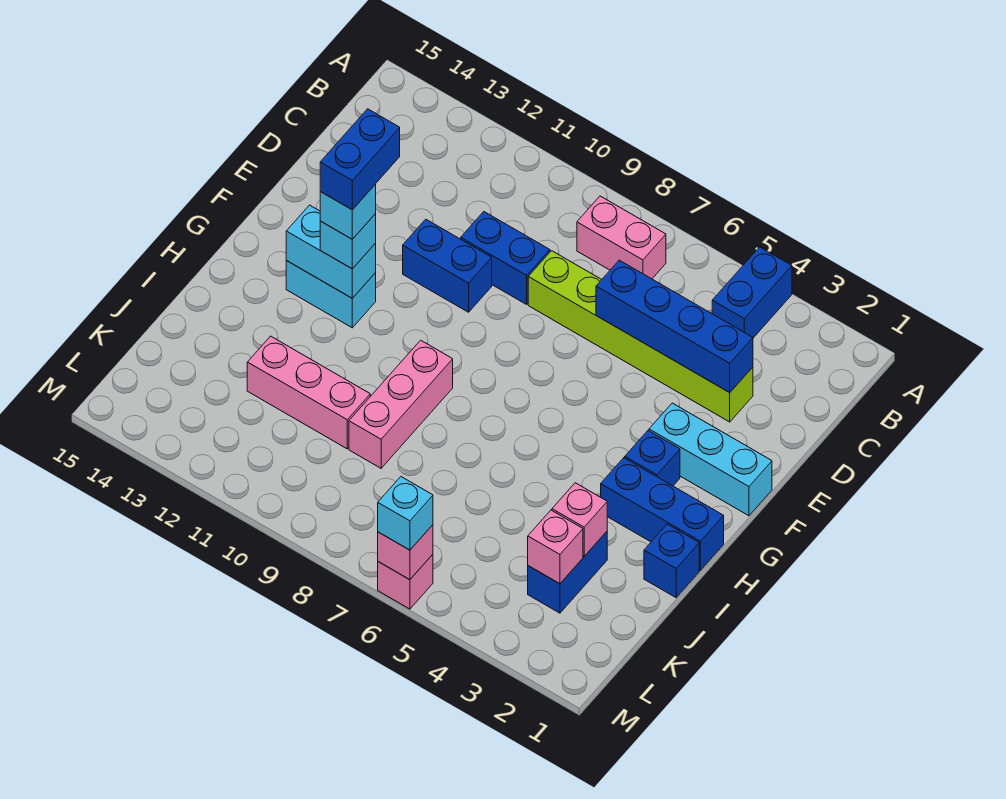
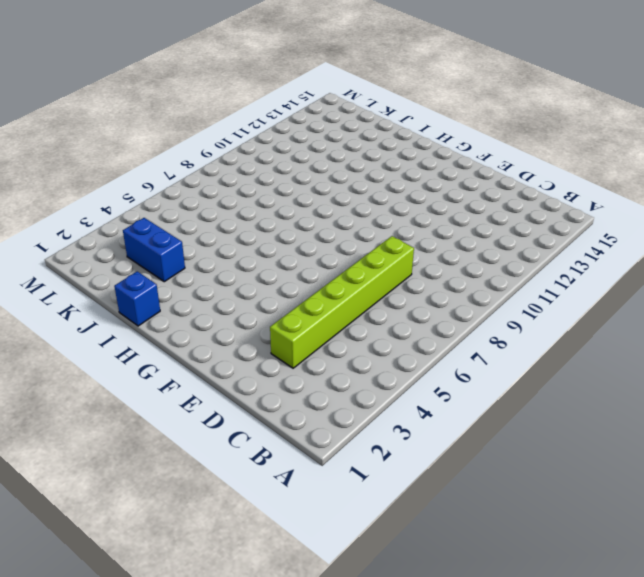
none -> blue brick A4:B4 level 1
none -> pink brick B7:B8 level 1
none -> blue brick D9:D10 level 1

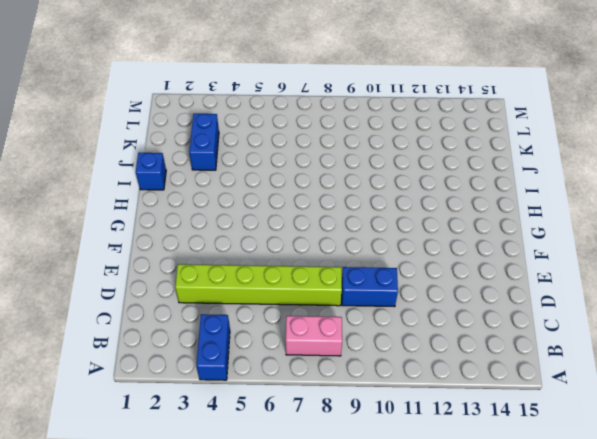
none -> blue brick E10:E11 level 1
none -> cyan brick F1:F3 level 1
none -> blue brick G3 level 1

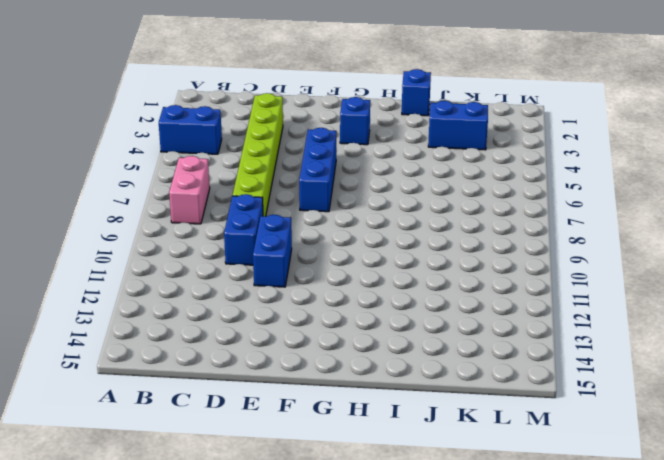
blue brick F5:F7 level 1 -> blue brick H1:H3 level 1
none -> cyan brick F1:F3 level 1
none -> cyan brick G12:G13 level 1
none -> pink brick H9:J9 level 1

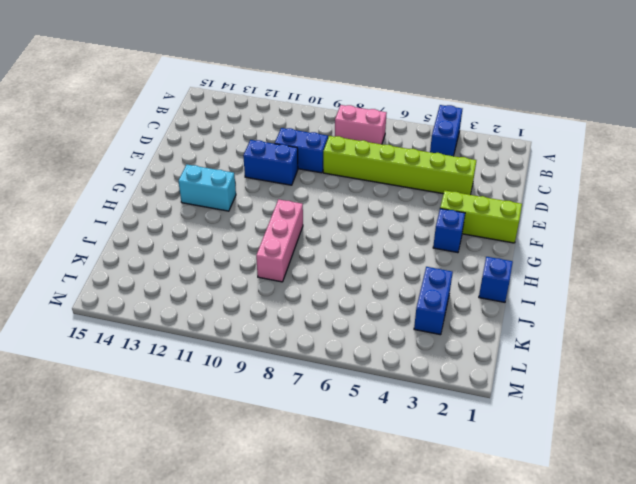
lime brick F1:F3 level 1 -> cyan brick F1:F3 level 1
none -> blue brick H1:H3 level 1
none -> pink brick J10:J12 level 1
none -> pink brick M6 level 1

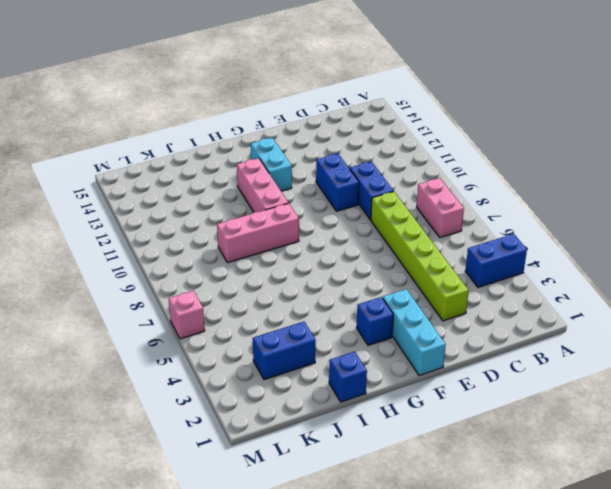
pink brick H10:H12 level 1 -> pink brick J10:J12 level 1
none -> blue brick H1:H3 level 1
none -> blue brick D3:D6 level 2
none -> cyan brick G12:G13 level 2

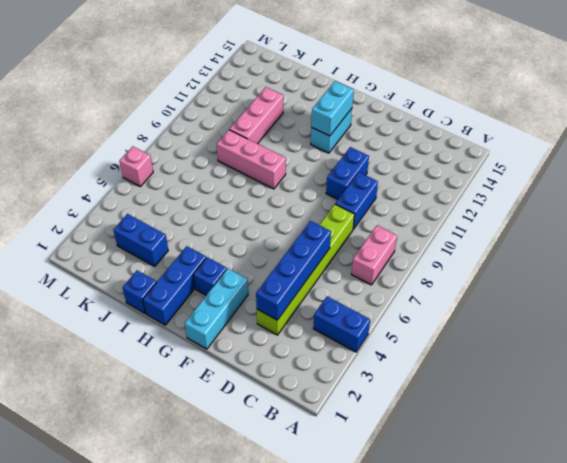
none -> pink brick J3 level 2
none -> pink brick K3 level 2
none -> pink brick M6 level 2

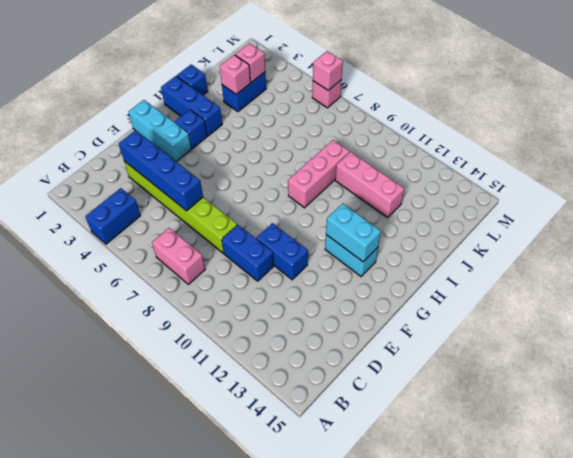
none -> cyan brick G12 level 3
none -> cyan brick M6 level 3
none -> cyan brick G12 level 4

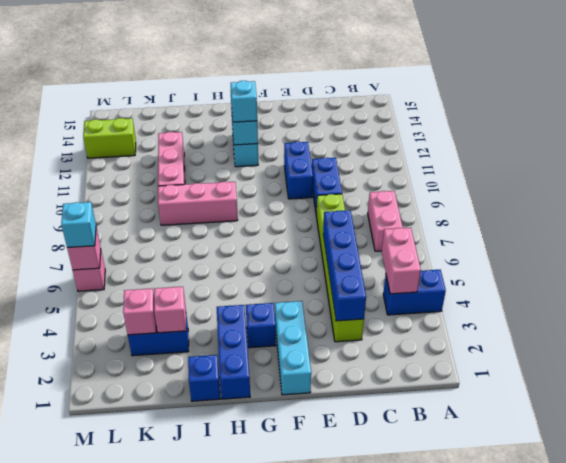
pink brick B4:B5 level 2 -> none
lime brick L13:M13 level 1 -> none
none -> cyan brick G12 level 4
none -> blue brick F12:G12 level 5

